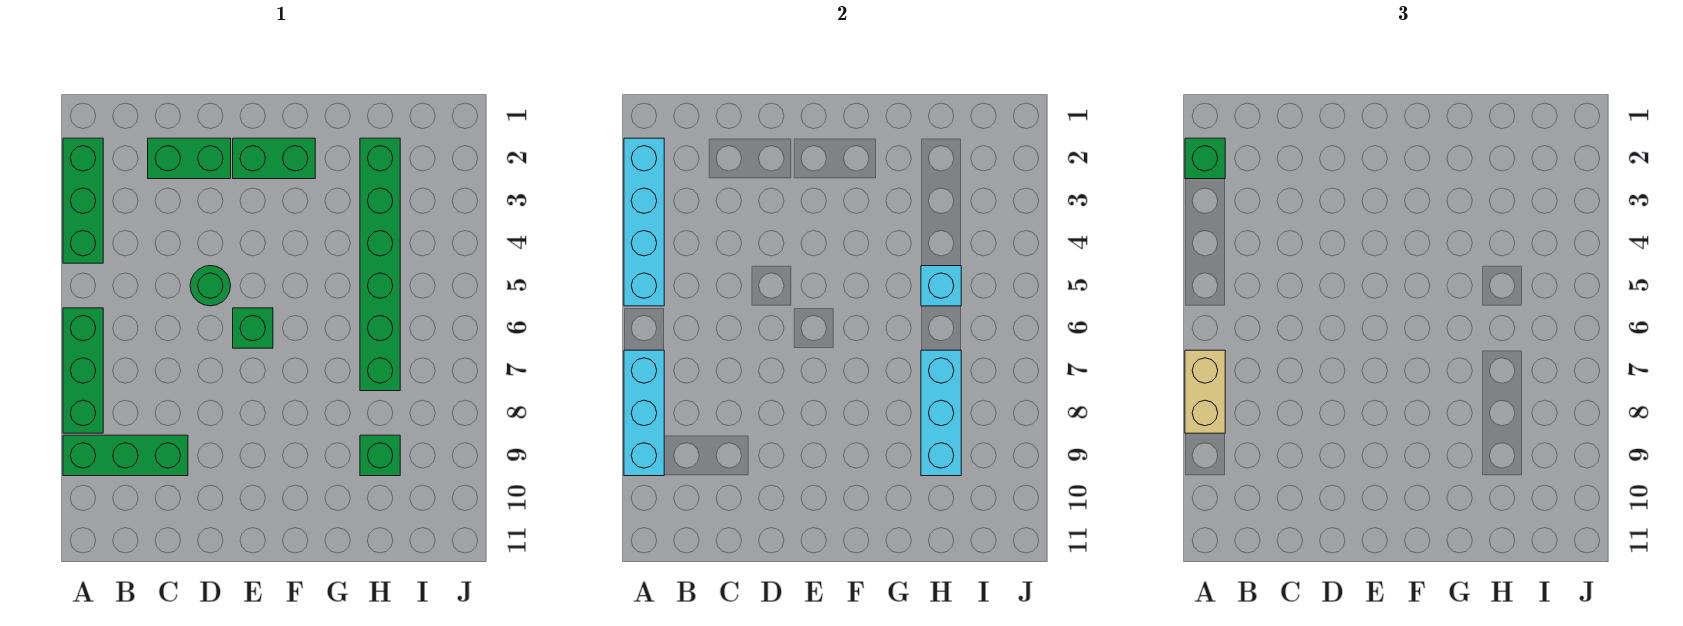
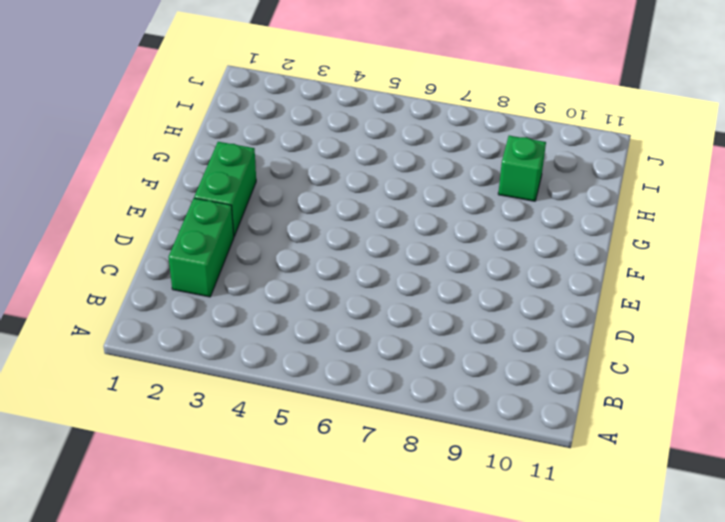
none -> green brick A2:A4 level 1
none -> green brick A6:A8 level 1
none -> green brick A9:C9 level 1

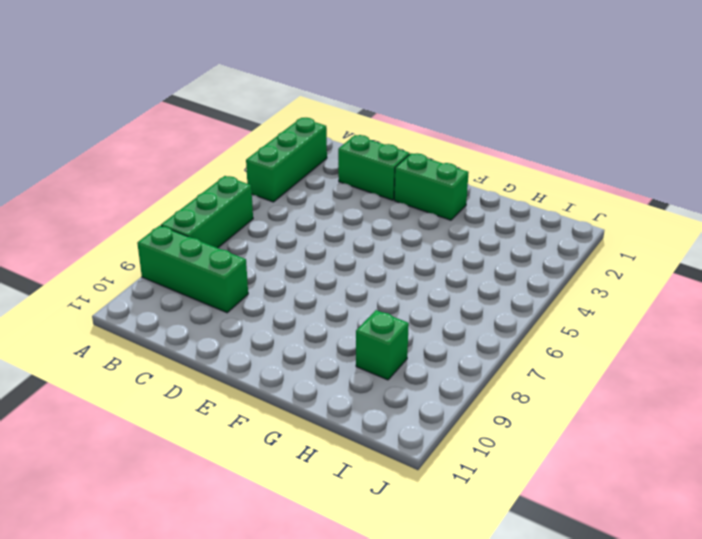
none -> green round brick D5 level 1
none -> green brick E6 level 1
none -> green brick H2:H7 level 1

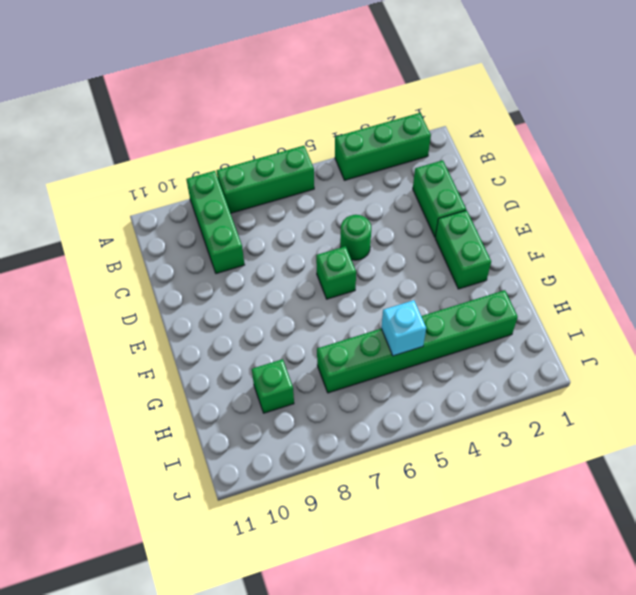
none -> cyan brick A2:A5 level 2
none -> cyan brick A7:A9 level 2
none -> cyan brick H7:H9 level 2

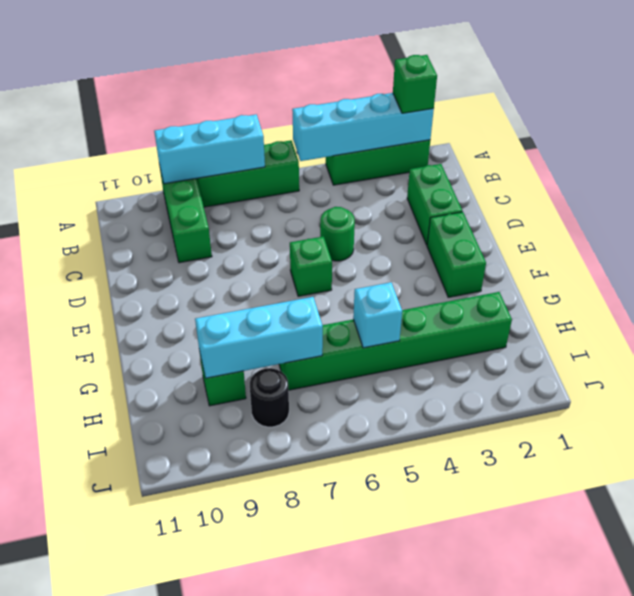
black round brick I8 level 1 -> none
none -> tan brick A7:A8 level 3

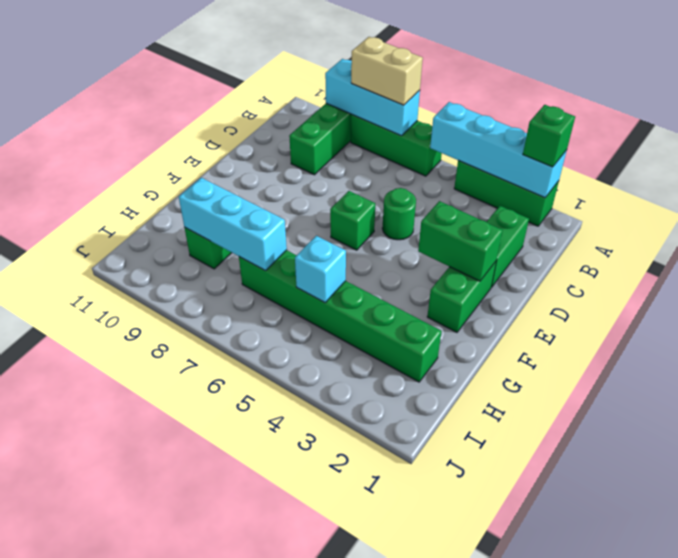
green brick E2:E3 level 2 -> none

